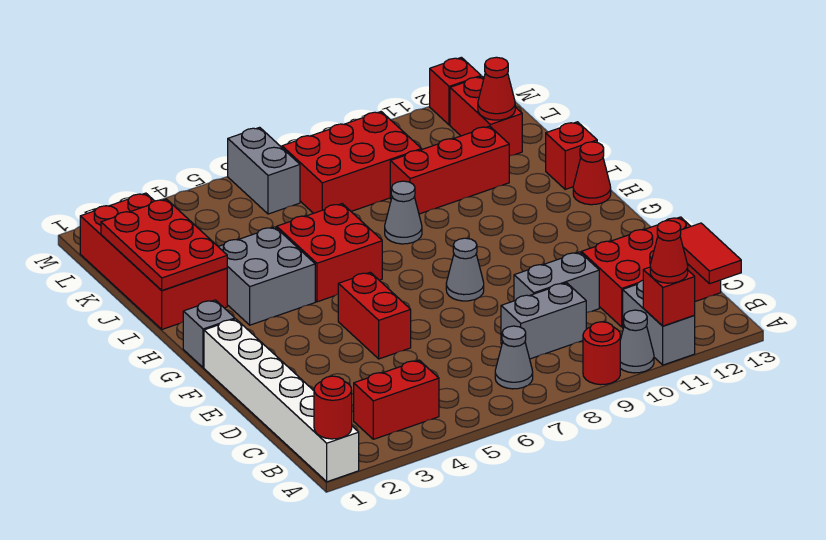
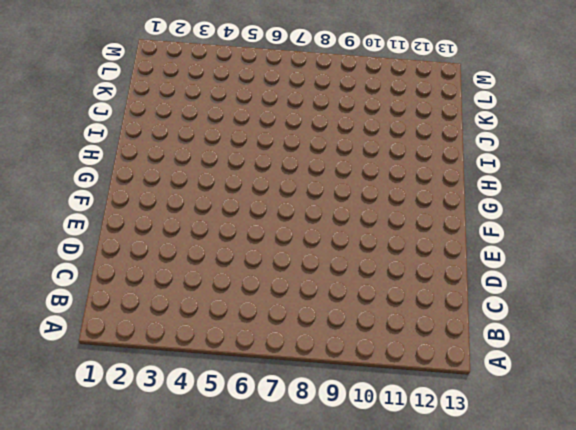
none -> white brick A1:F1 level 1
none -> red round brick A9 level 1
none -> grey cone A10 level 1

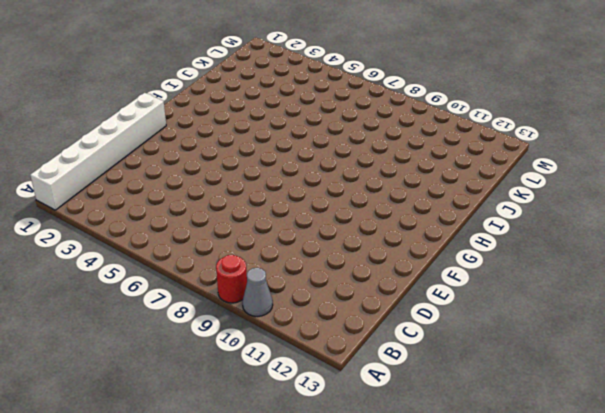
none -> grey brick A11:B11 level 1
none -> red brick B3:B4 level 1
none -> grey cone B7 level 1

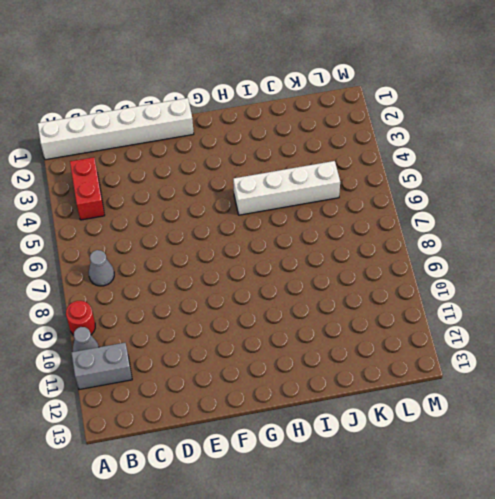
white brick H5:K5 level 1 -> red brick H5:I6 level 1
none -> grey brick C8:C9 level 1
none -> red brick C11:D13 level 1
none -> grey brick D9:D10 level 1

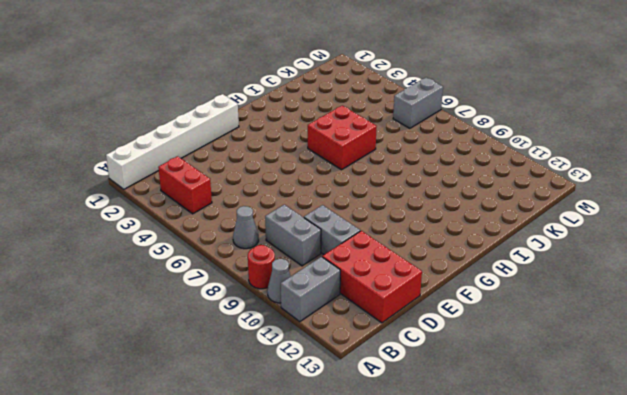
none -> red brick E5:F5 level 1
none -> grey cone F8 level 1
none -> grey brick G1 level 1

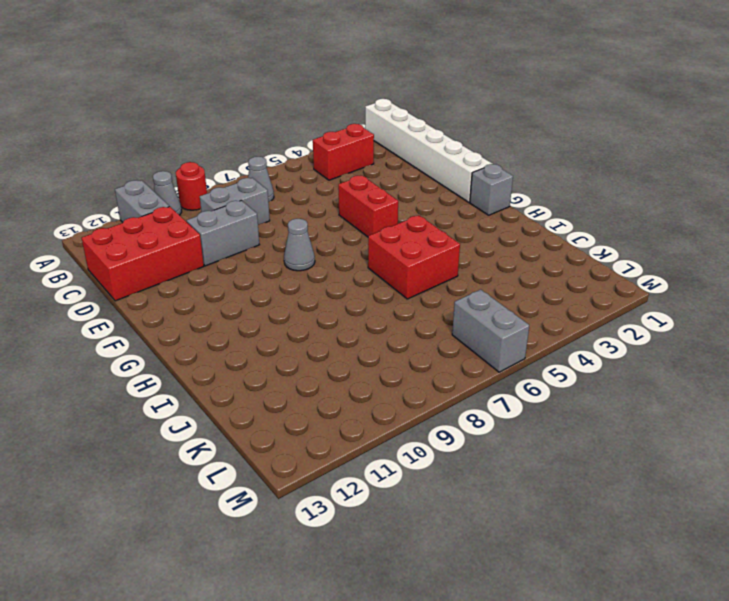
none -> grey brick H3:I4 level 1
none -> red cone H13 level 1
none -> red brick I1:L2 level 1

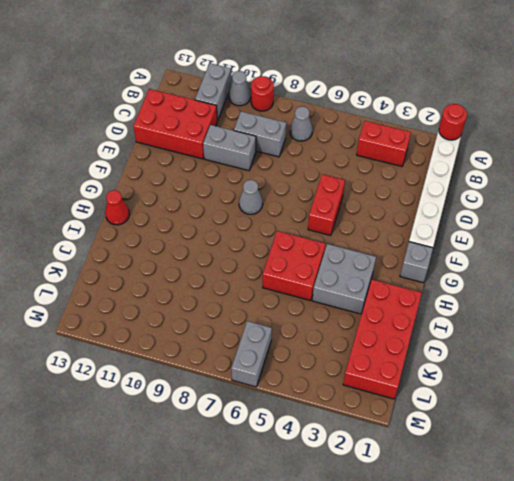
none -> grey cone I8 level 1
none -> red brick I13 level 1
none -> red brick J9:J11 level 1

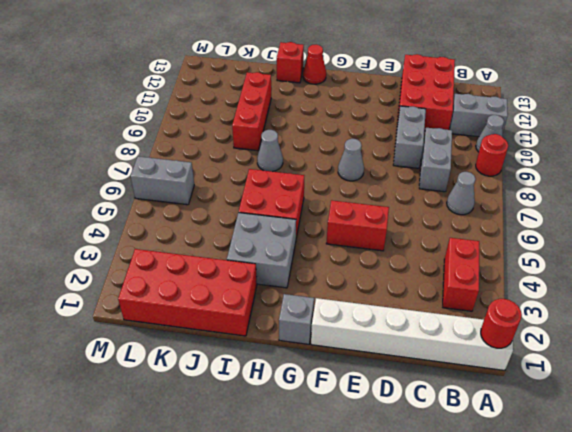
none -> red brick K7:L9 level 1
none -> red brick K12:L12 level 1
none -> red brick M12 level 1

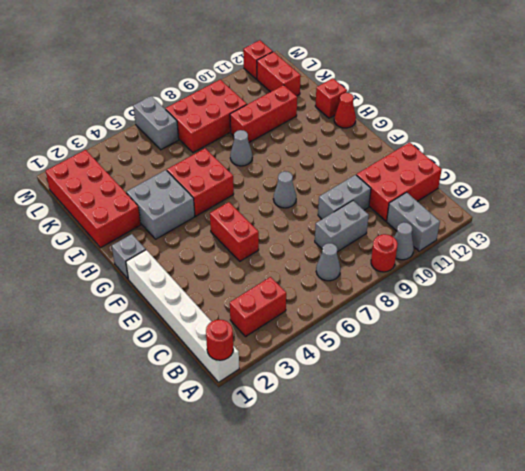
none -> red brick A11 level 2
none -> red tile B13:C13 level 2
none -> red plate I1:K2 level 2

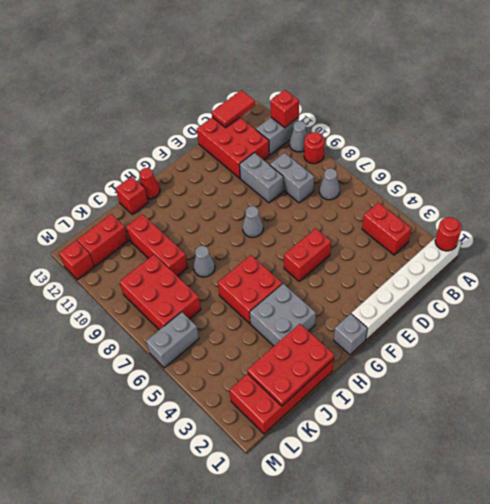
none -> red cone K12 level 2
none -> red cone A11 level 3

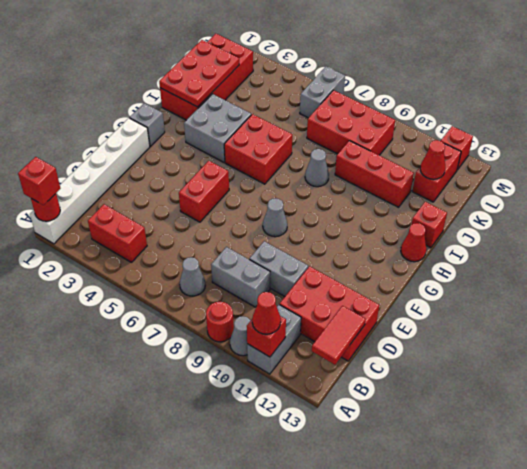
red brick A1 level 3 -> none

